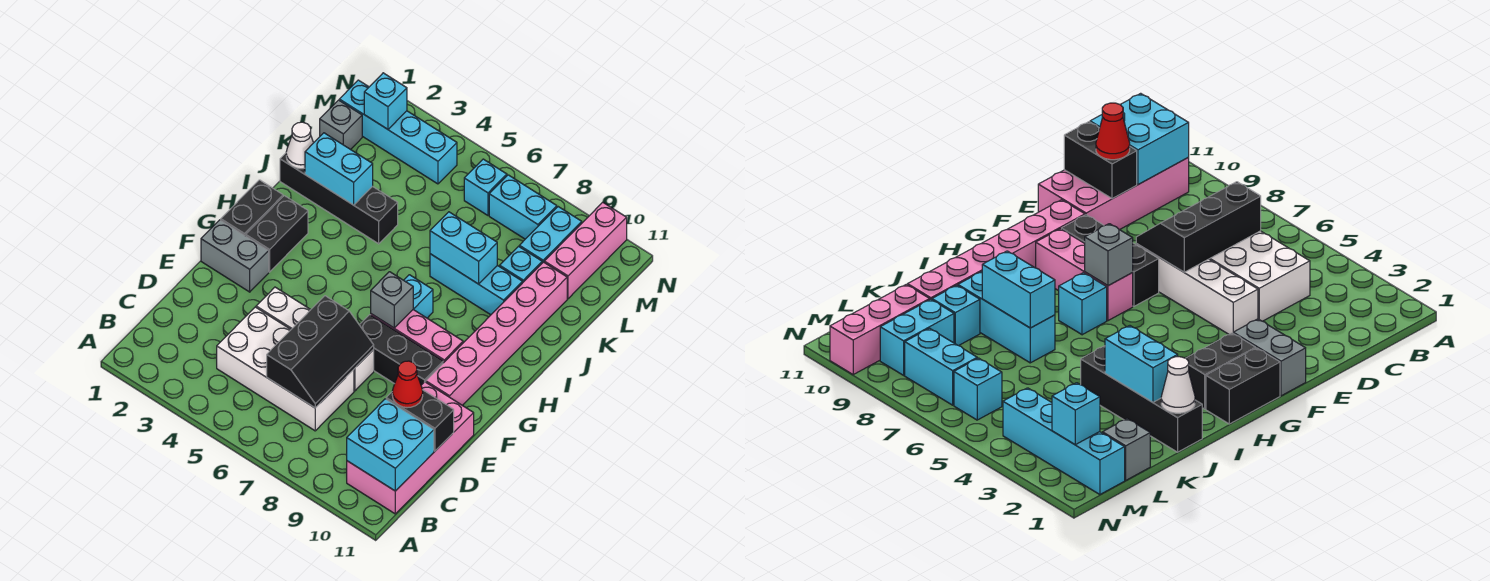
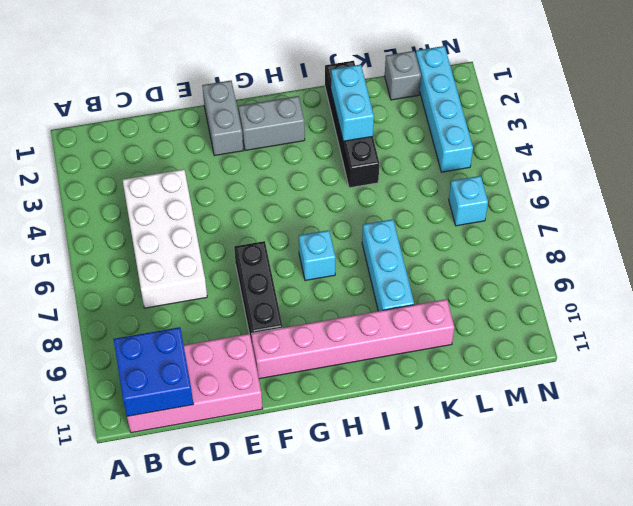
blue brick B10:C11 level 2 -> cyan brick B10:C11 level 2
grey brick G2:H2 level 1 -> black brick G2:H2 level 1
none -> white brick E4:E7 level 1
none -> black brick G1:H1 level 1
none -> pink brick G7:G9 level 1

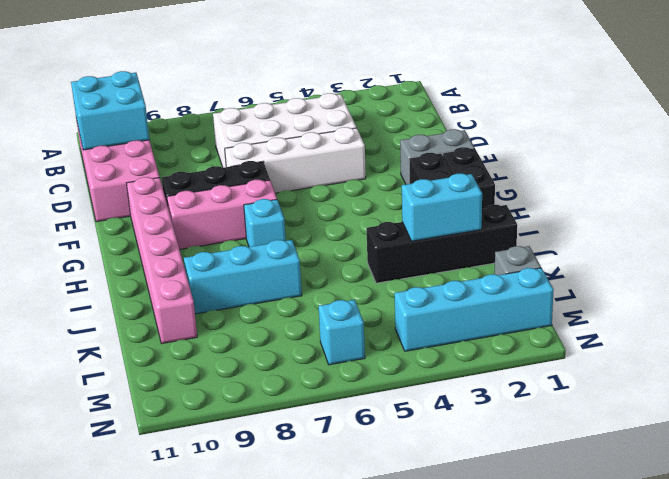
none -> cyan brick K9 level 1
none -> cyan brick L9:M9 level 1
none -> pink brick L10:N10 level 1

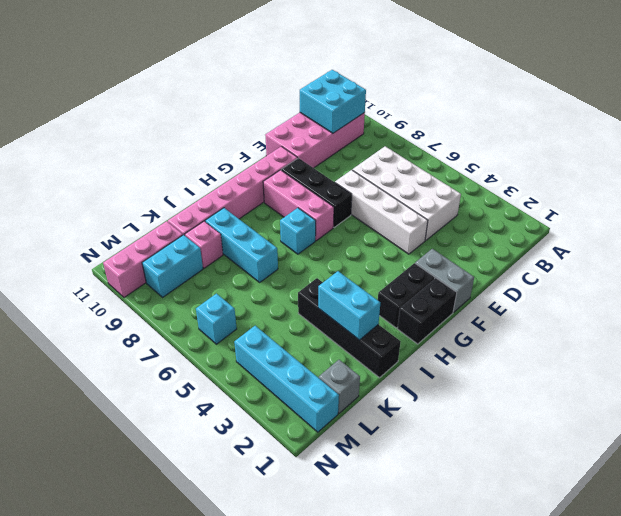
pink brick K9 level 1 -> cyan brick K9 level 1
none -> cyan brick M7:M8 level 1
none -> black slope C6:E7 level 2 top 6
none -> black brick D10:D11 level 2

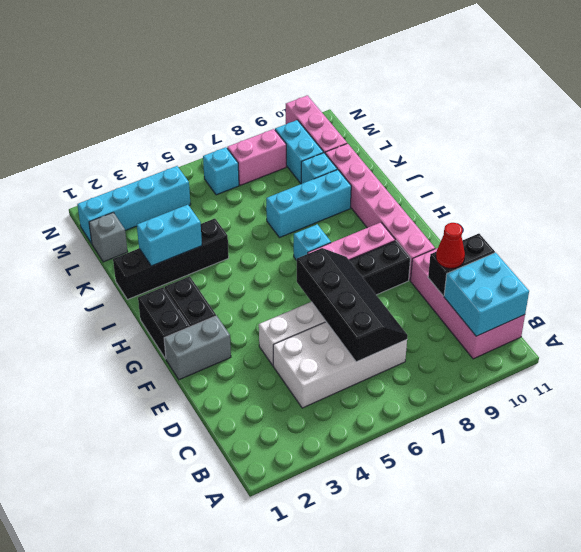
black slope C6:F7 level 2 top 6 -> black slope C6:E7 level 2 top 6
pink brick M7:M8 level 1 -> cyan brick M7:M8 level 1
none -> grey brick G7 level 2
none -> white cone J1 level 2
none -> cyan brick J7:J8 level 2

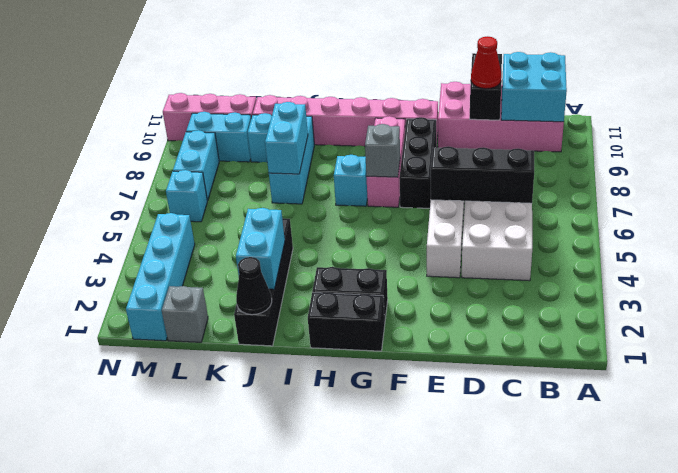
black cone J1 level 2 -> white cone J1 level 2
none -> grey brick F1:F2 level 1
none -> cyan brick M2 level 2

